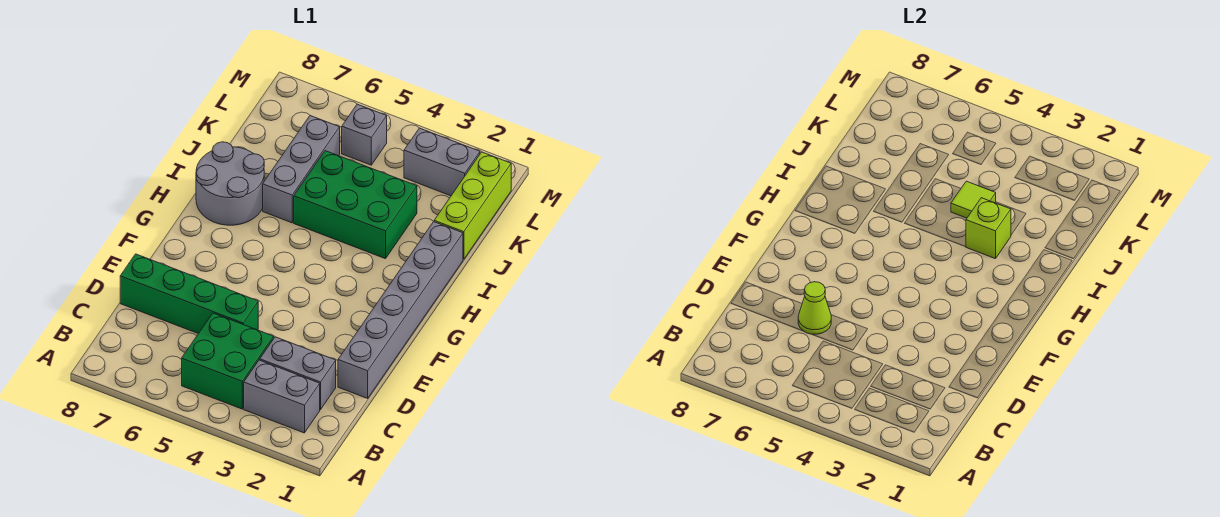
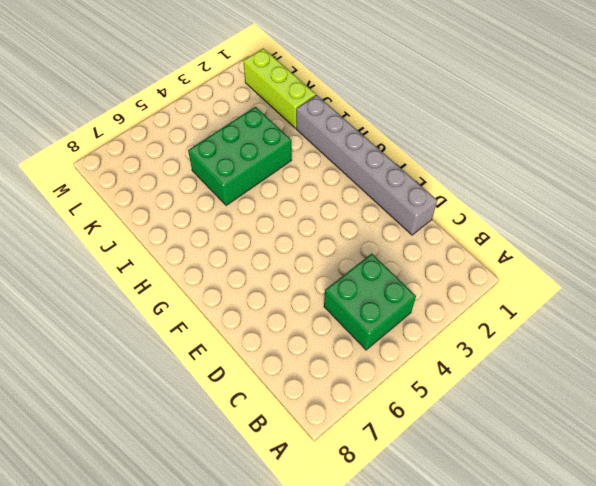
none -> grey brick B2:B3 level 1
none -> grey brick C2:C3 level 1
none -> green brick D5:D8 level 1

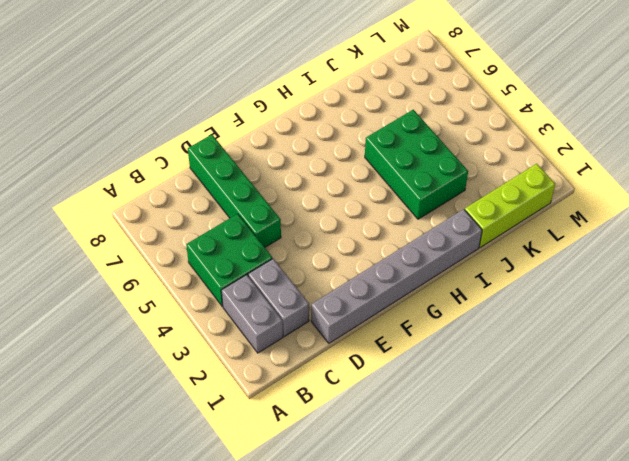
none -> grey round brick H7:I8 level 1
none -> grey brick I6:K6 level 1
none -> grey brick L2:L3 level 1

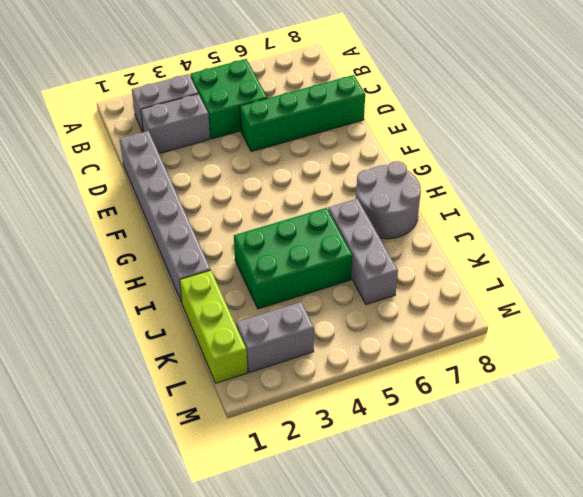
none -> grey brick L5 level 1
none -> lime cone D6 level 2
none -> lime brick I3 level 2

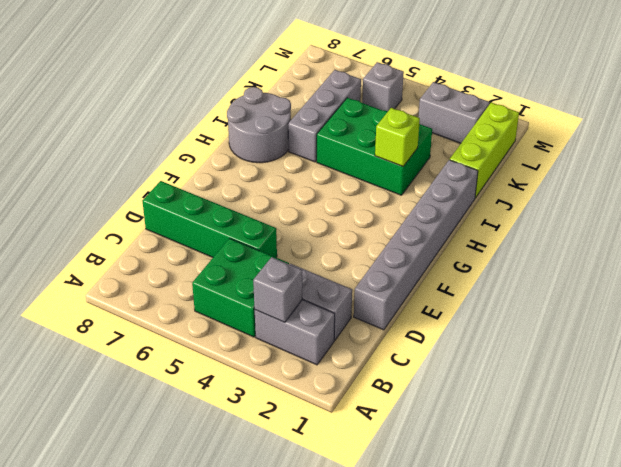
grey brick B3 level 2 -> none
none -> lime cone D6 level 2
none -> lime tile J4 level 2

